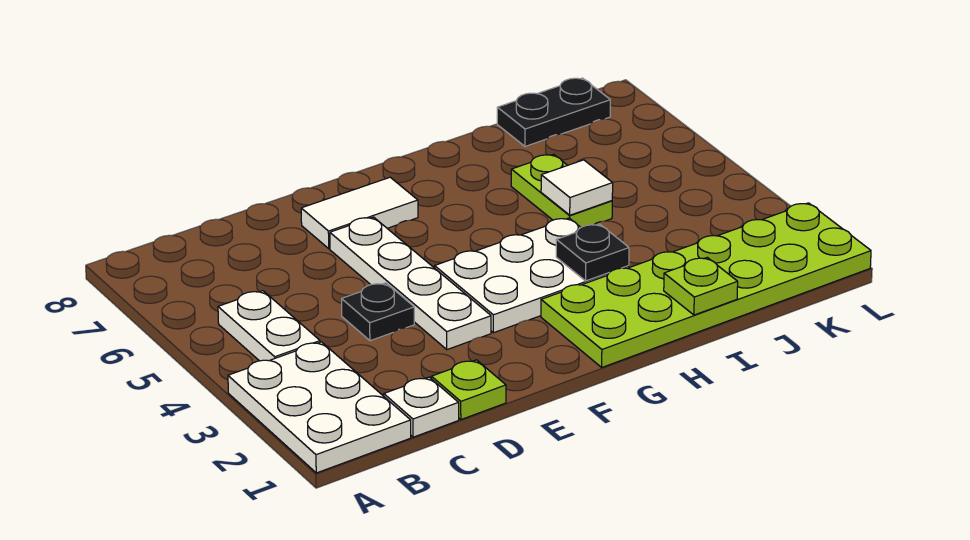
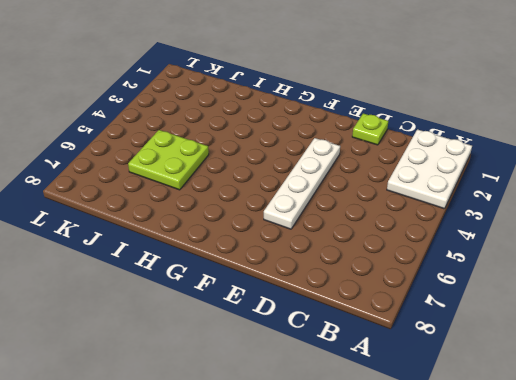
lime plate I5:J6 level 1 -> lime plate I5:I6 level 1
none -> white plate B4:B5 level 1
none -> white plate C1 level 1
none -> black plate D4 level 1

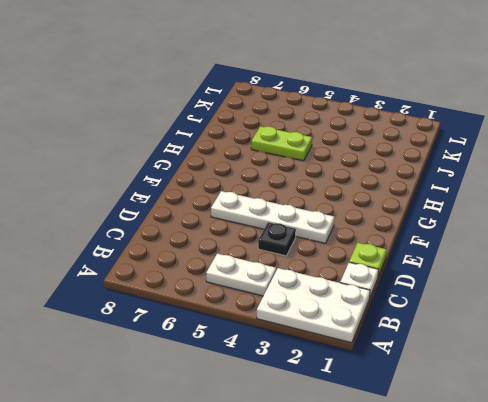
none -> white tile E7:F7 level 1
none -> white plate F3:H4 level 1
none -> lime plate G1:L2 level 1

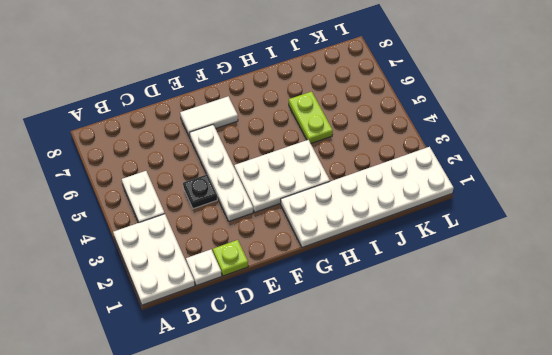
white plate G1:L2 level 1 -> lime plate G1:L2 level 1
none -> black plate J8:K8 level 1
none -> black plate H3 level 2
none -> lime plate I1 level 2

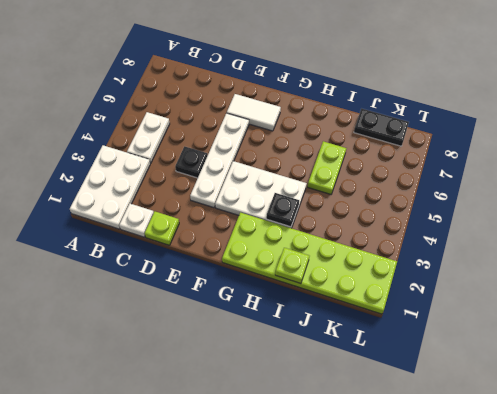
none -> white tile I5 level 2

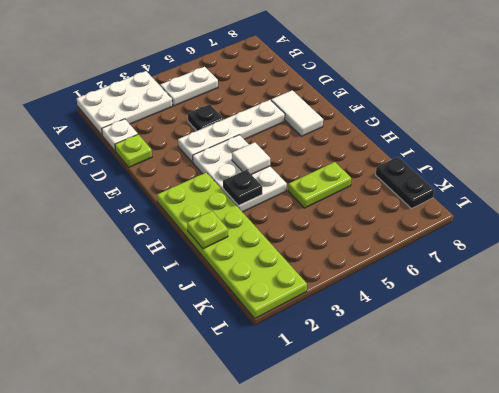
white tile G4 level 2 -> white tile I5 level 2

